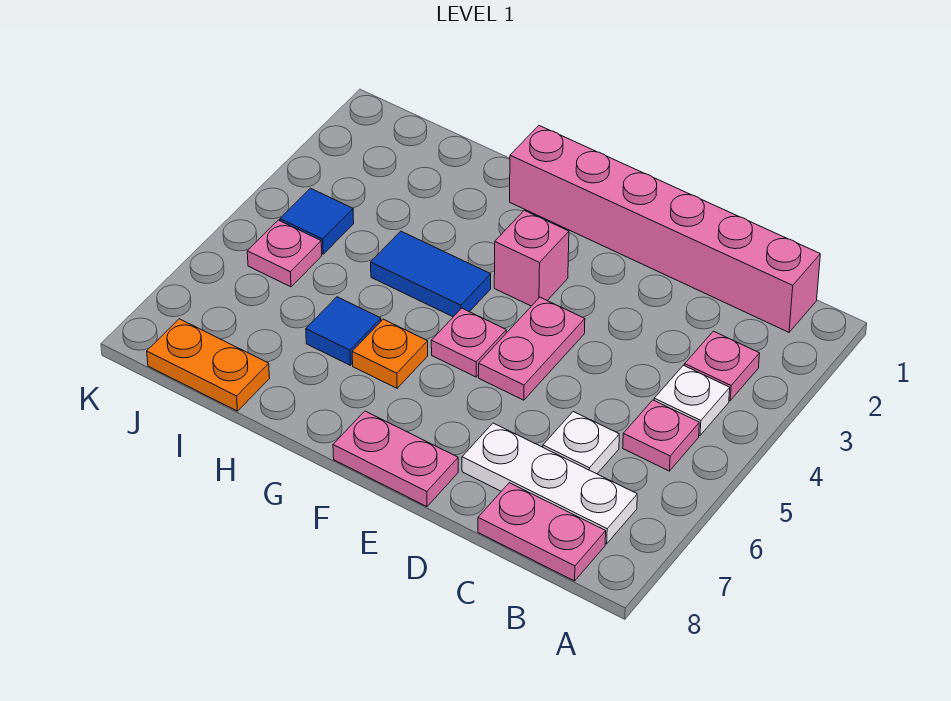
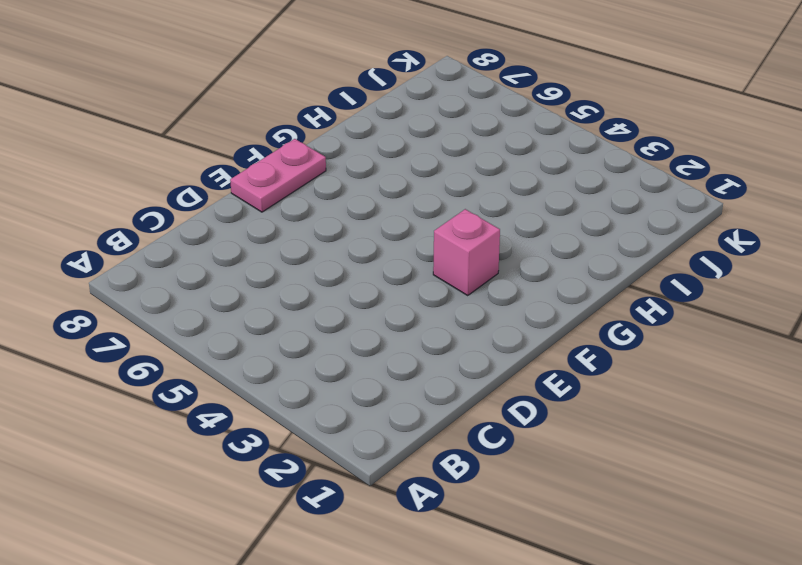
none -> pink brick B1:G1 level 1
none -> pink plate B3 level 1
none -> white plate B4 level 1

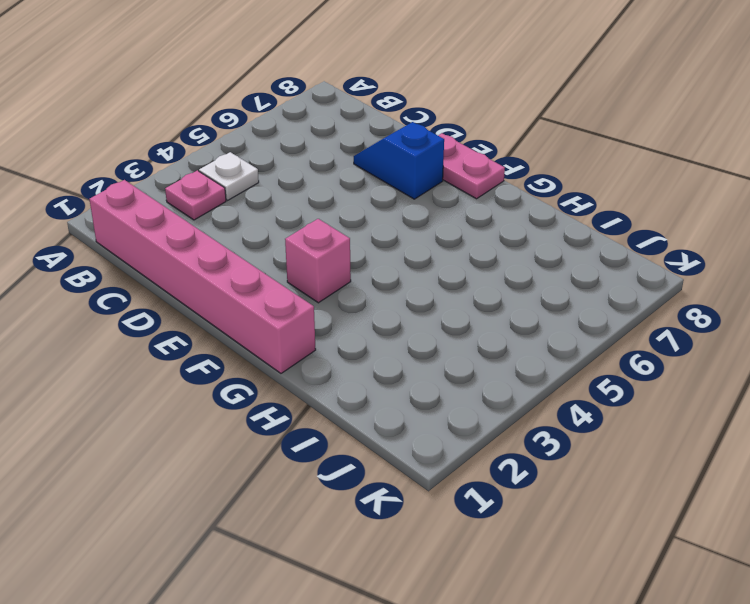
blue slope D7:E7 level 1 top E -> white plate B7:D7 level 1
none -> pink plate B5 level 1
none -> pink plate B8:C8 level 1
none -> white plate C6 level 1

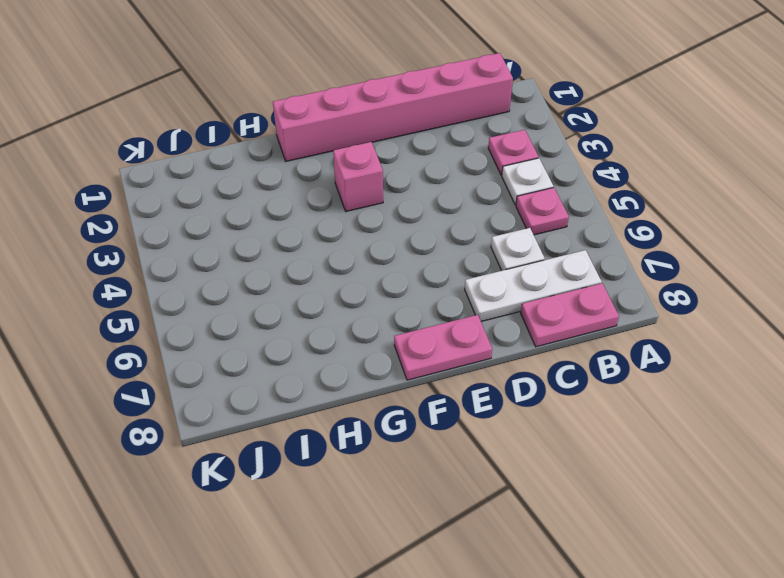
none -> pink plate E4:E5 level 1
none -> pink plate F5 level 1
none -> blue tile G4:H4 level 1

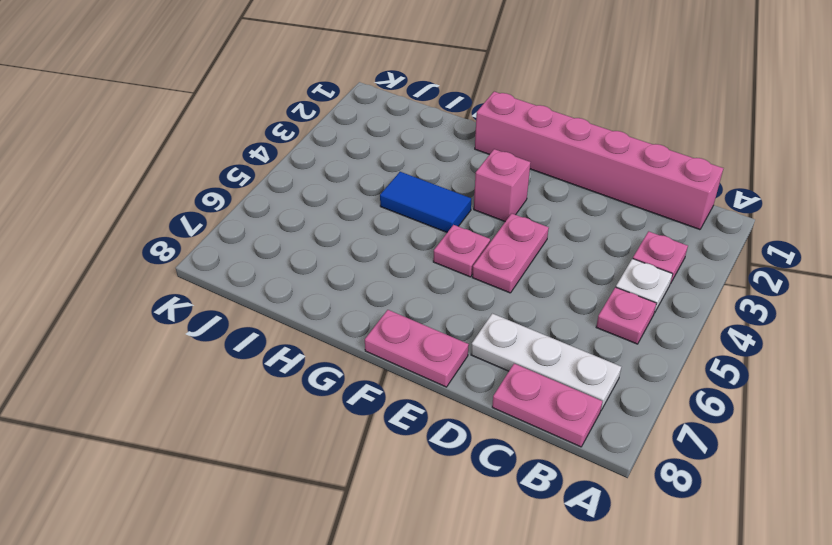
none -> white plate C6 level 1
none -> orange plate G6 level 1
none -> blue tile H6 level 1

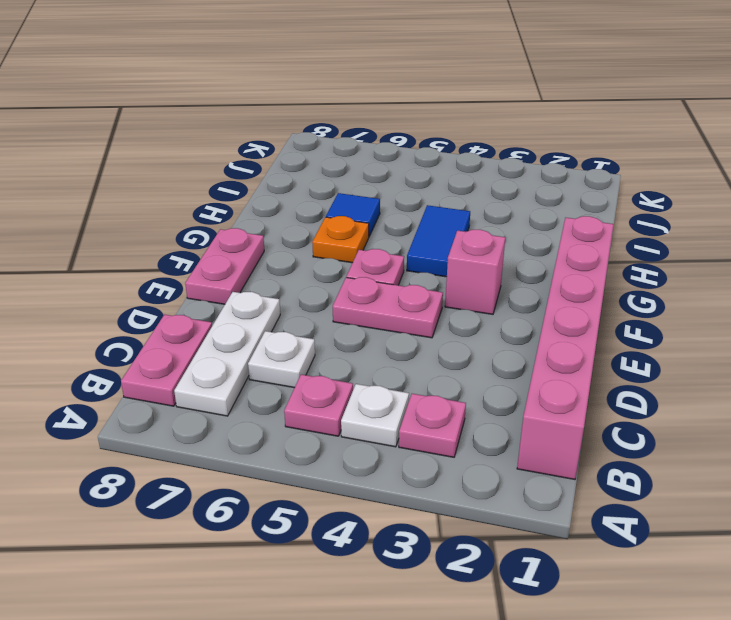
none -> orange plate I8:J8 level 1
none -> blue tile J4 level 1
none -> pink plate J5 level 1

